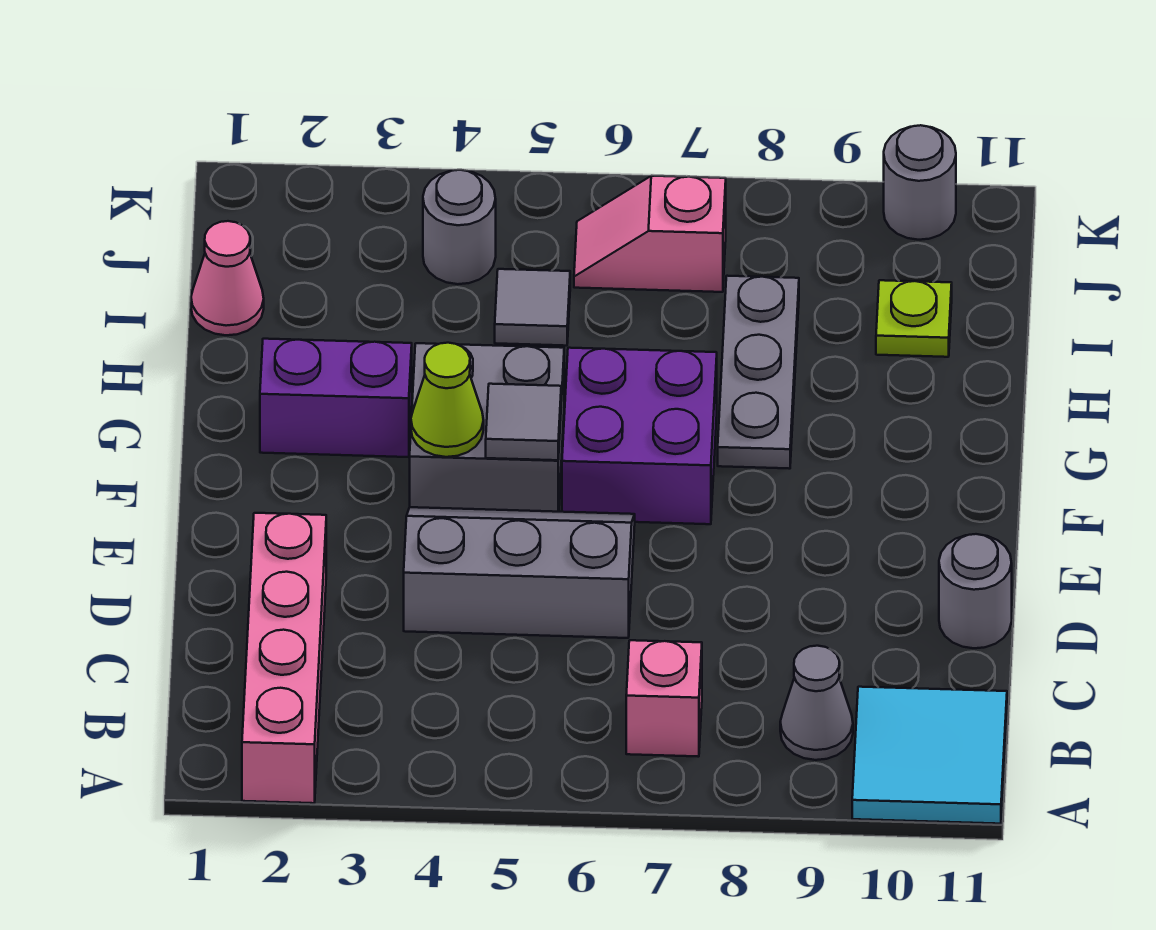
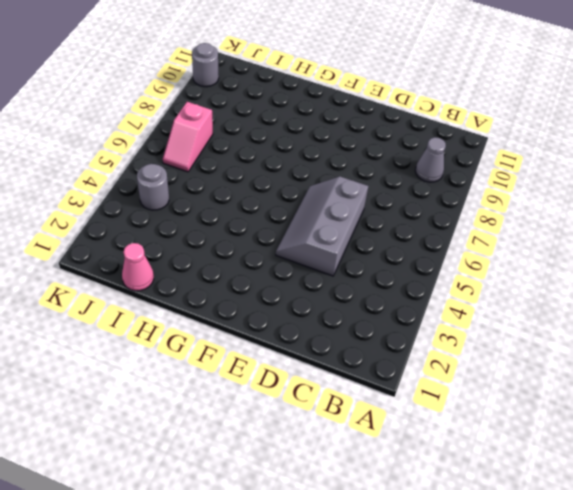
none -> pink brick A2:D2 level 1
none -> cyan tile A10:B11 level 1
none -> pink brick B7 level 1

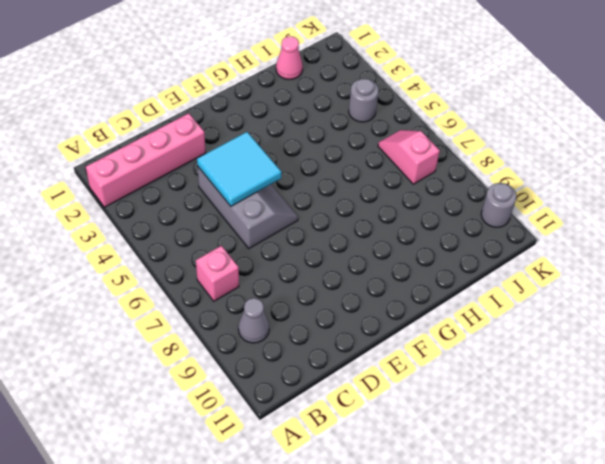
cyan tile D4:E5 level 2 -> cyan tile A10:B11 level 1
none -> grey round brick D11 level 1
none -> grey brick F4:G5 level 1
none -> purple brick F6:G7 level 1

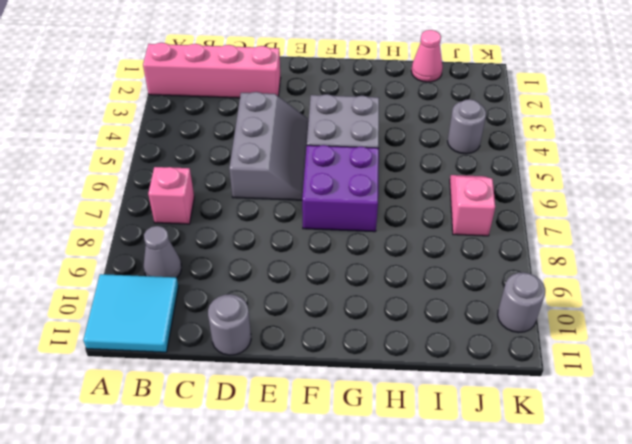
none -> purple brick G2:G3 level 1
none -> grey plate G8:I8 level 1
none -> grey tile I5 level 1

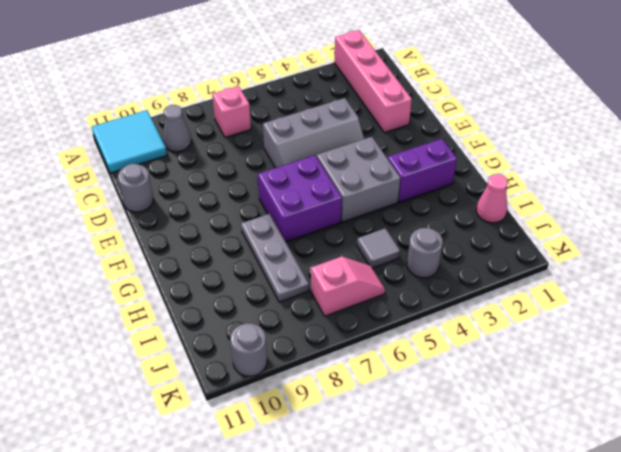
none -> lime plate I10 level 1
none -> lime cone F4 level 2
none -> grey tile F5 level 2

